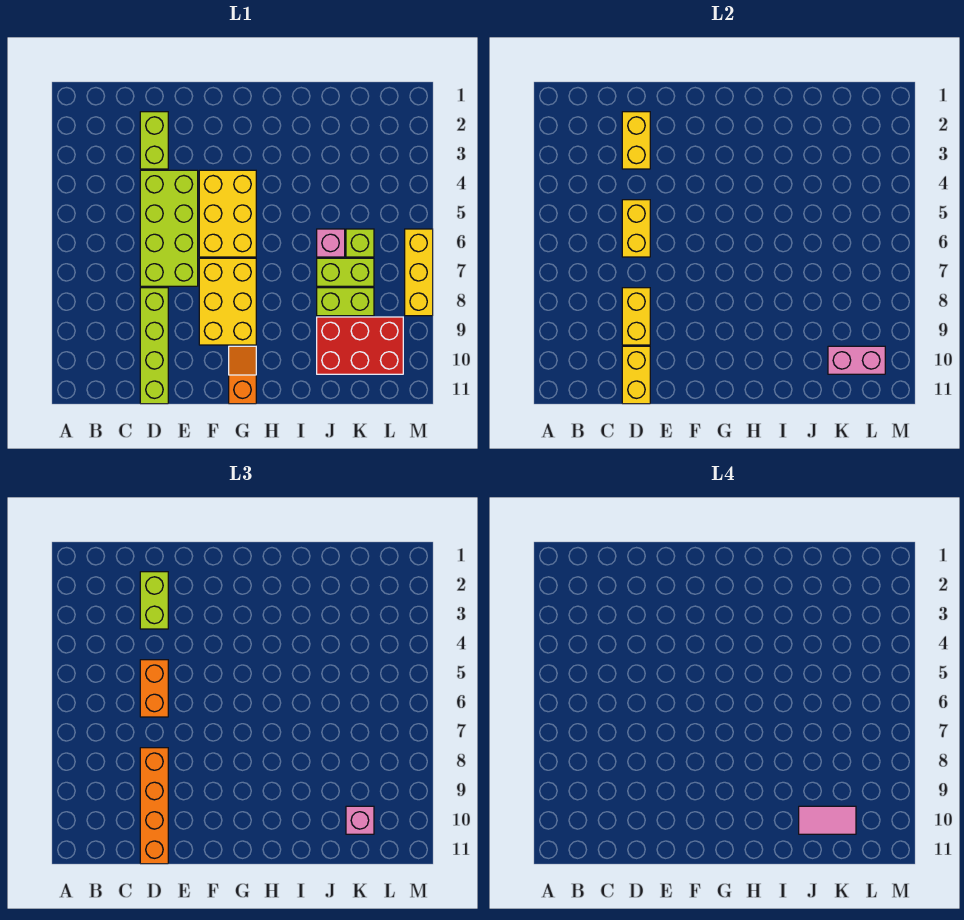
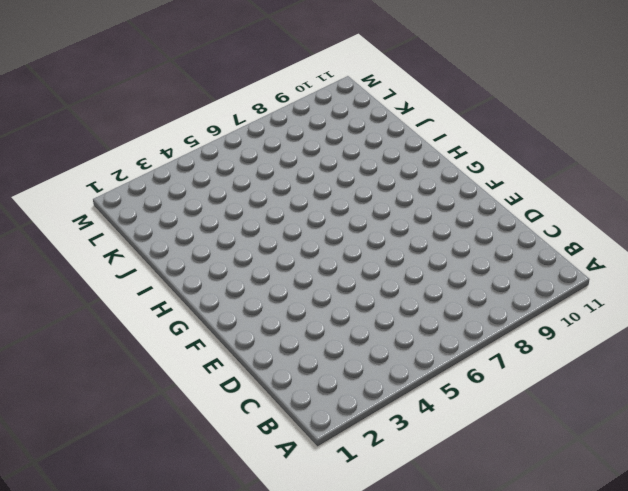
none -> lime brick D2:D3 level 1
none -> lime brick D4:E7 level 1
none -> lime brick D8:D11 level 1

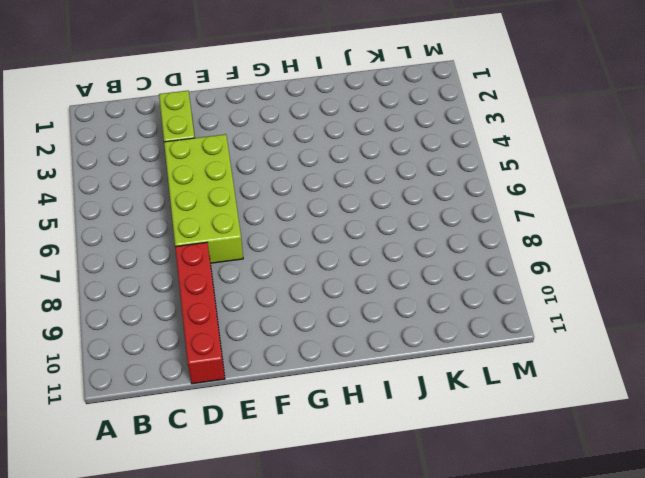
red brick D8:D11 level 1 -> lime brick D8:D11 level 1
none -> yellow brick F4:G6 level 1
none -> yellow brick F7:G9 level 1
none -> orange slope G10:G11 level 1 top 11

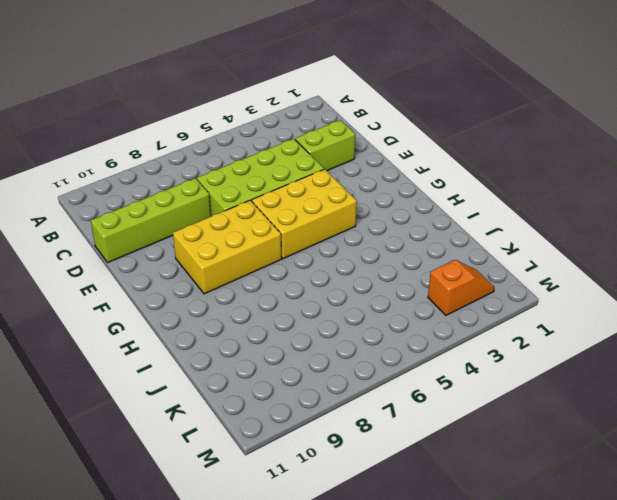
orange slope L2:L3 level 1 top 3 -> orange slope G10:G11 level 1 top 11
none -> pink brick J6 level 1
none -> lime brick J7:K7 level 1
none -> lime brick J8:K8 level 1

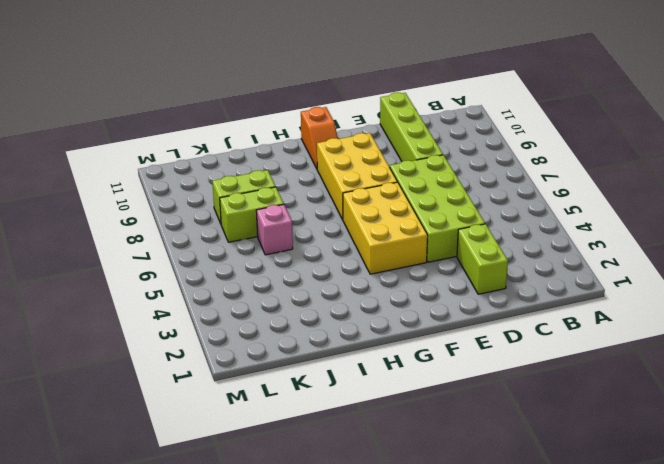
none -> red brick J9:L10 level 1
none -> lime brick K6 level 1
none -> yellow brick M6:M8 level 1

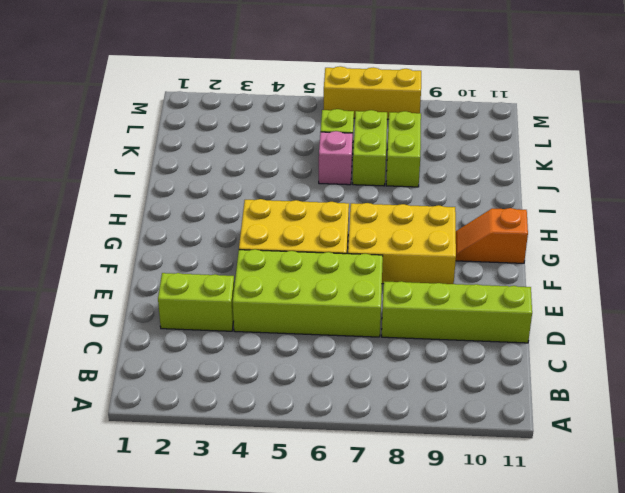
none -> red brick J9:L10 level 1
none -> yellow brick D2:D3 level 2
none -> yellow brick D5:D6 level 2

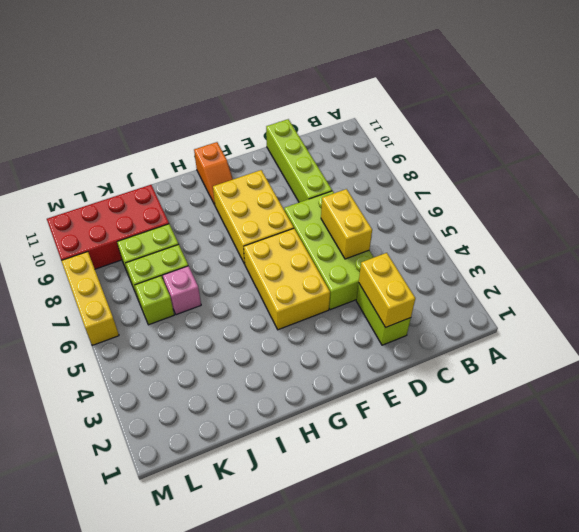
red brick J9:M10 level 1 -> red brick J9:L10 level 1
none -> yellow brick D8:D9 level 2
none -> yellow brick D10:D11 level 2
none -> pink brick K10:L10 level 2

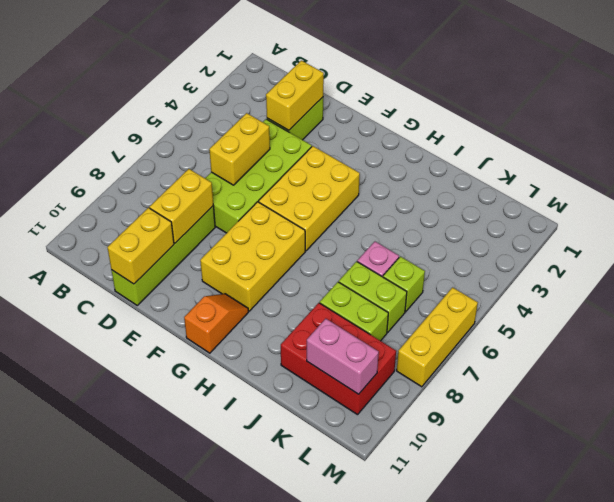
none -> lime brick D2:D3 level 3
none -> orange brick D5:D6 level 3
none -> orange brick D8:D11 level 3

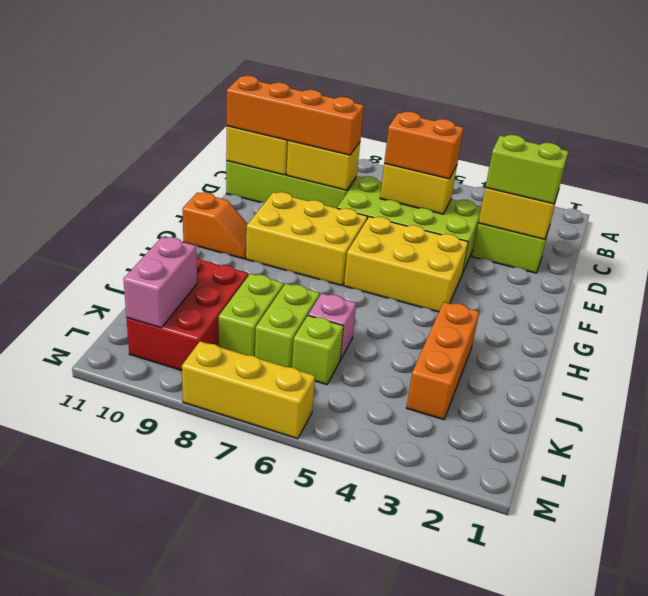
orange brick I3:K3 level 1 -> none
none -> pink brick K10 level 3
none -> pink tile J10:K10 level 4

